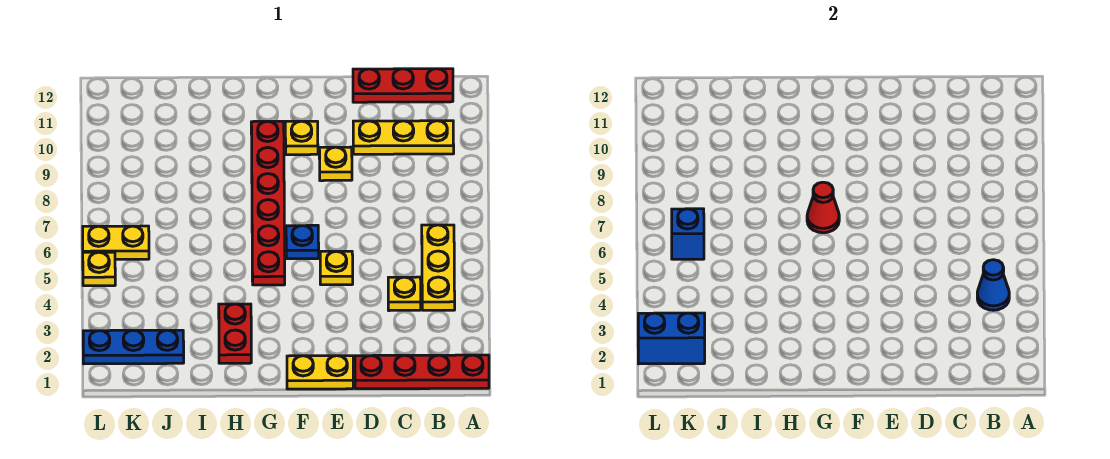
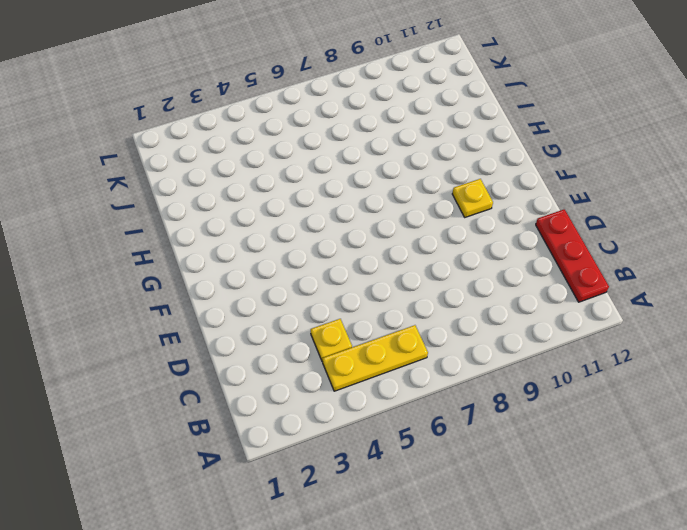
none -> red plate A1:D1 level 1
none -> yellow plate B10:D10 level 1
none -> yellow plate E1:F1 level 1

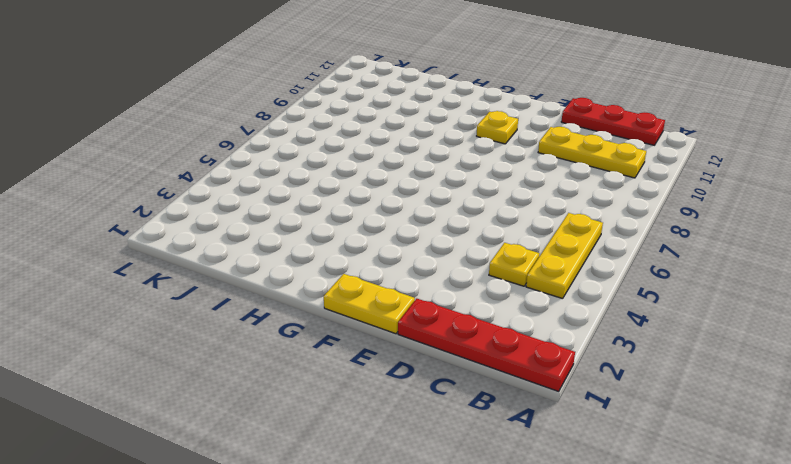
none -> yellow plate E5 level 1
none -> yellow plate E9 level 1
none -> blue plate F6 level 1

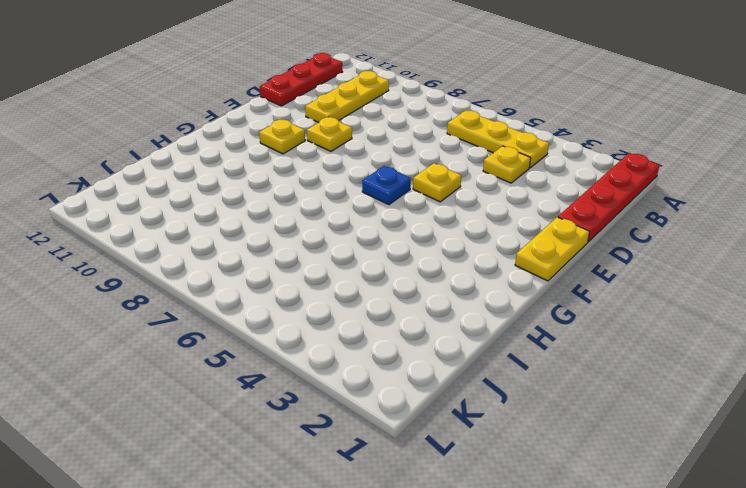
none -> red plate G5:G10 level 1
none -> red plate H2:H3 level 1
none -> blue plate J2:L2 level 1

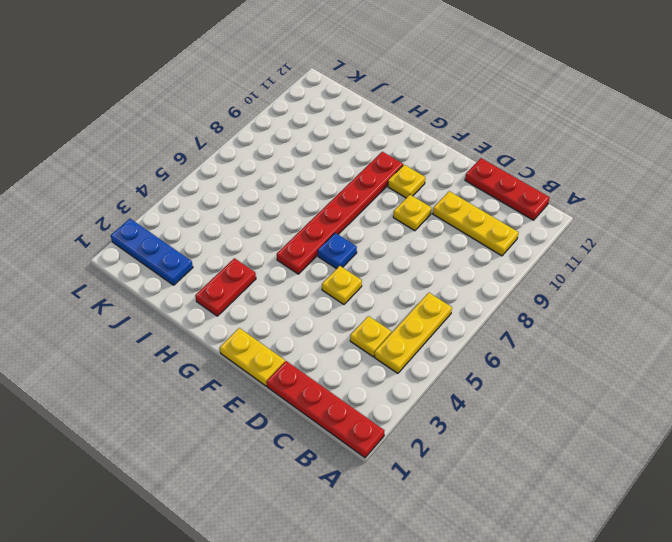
none -> yellow plate K6:L6 level 1
none -> yellow plate L5 level 1
none -> blue cone B4 level 2

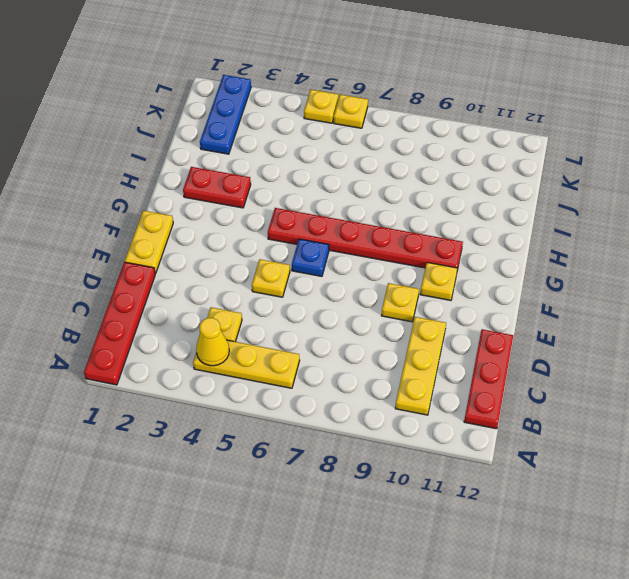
yellow cone B4 level 2 -> blue cone B4 level 2
yellow plate L6 level 1 -> yellow plate K6:L6 level 1
none -> red cone G7 level 2
none -> blue brick K2:L2 level 2
none -> blue brick K6 level 2

